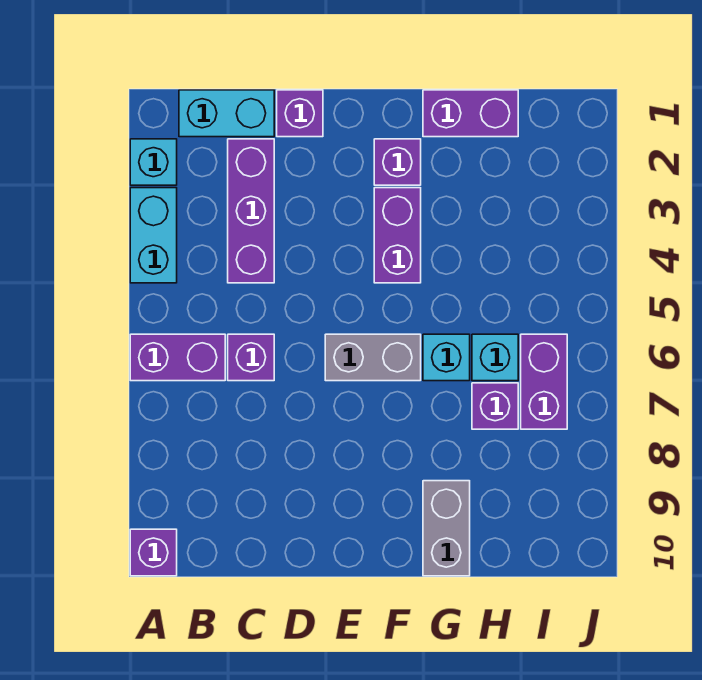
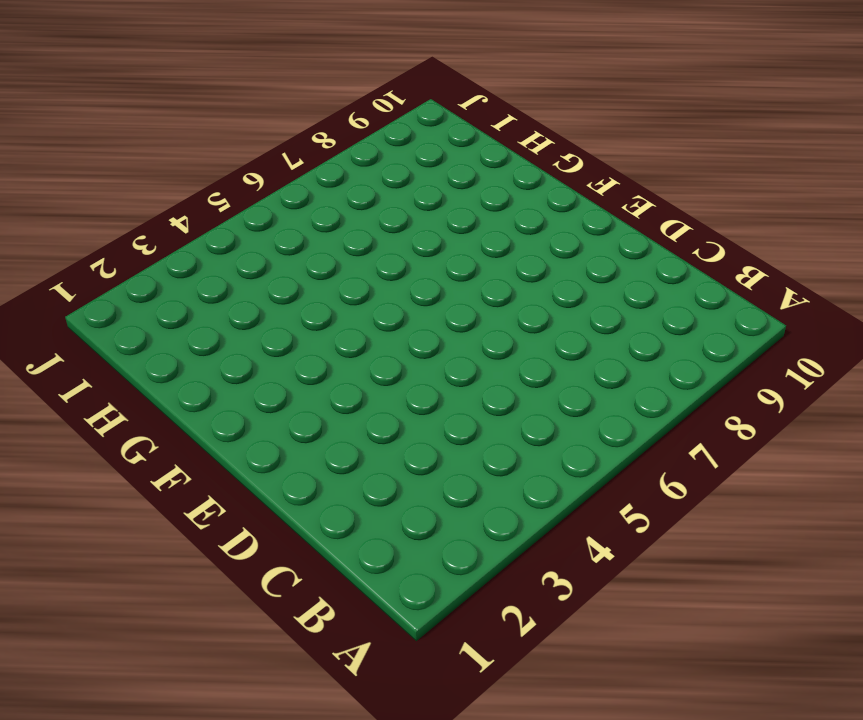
none -> cyan brick A2 level 1
none -> cyan brick A3:A4 level 1
none -> purple brick A6:B6 level 1

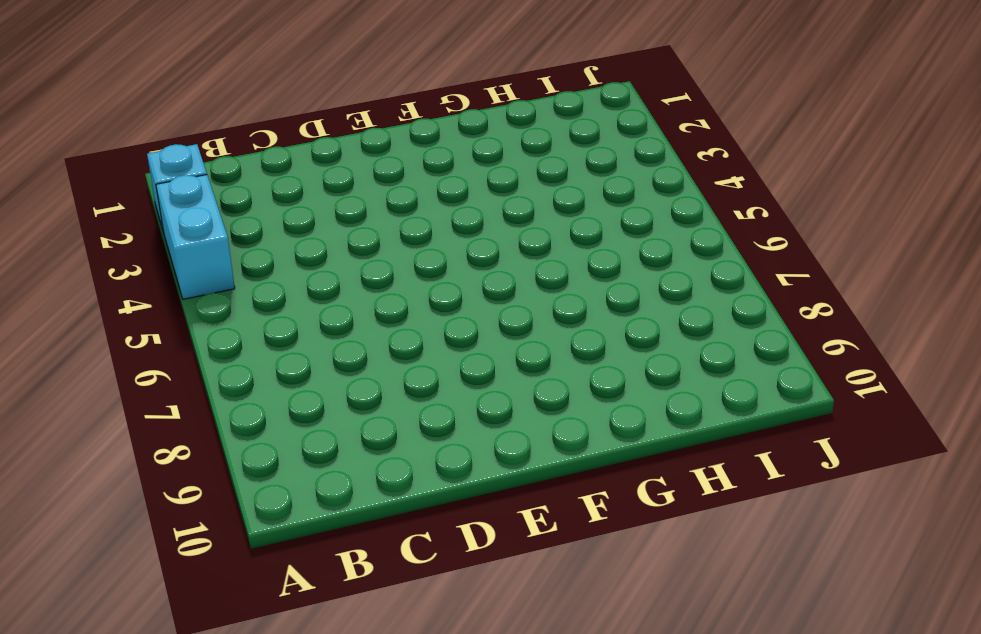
none -> purple brick A6:B6 level 1
none -> purple brick A10 level 1
none -> cyan brick B1:C1 level 1

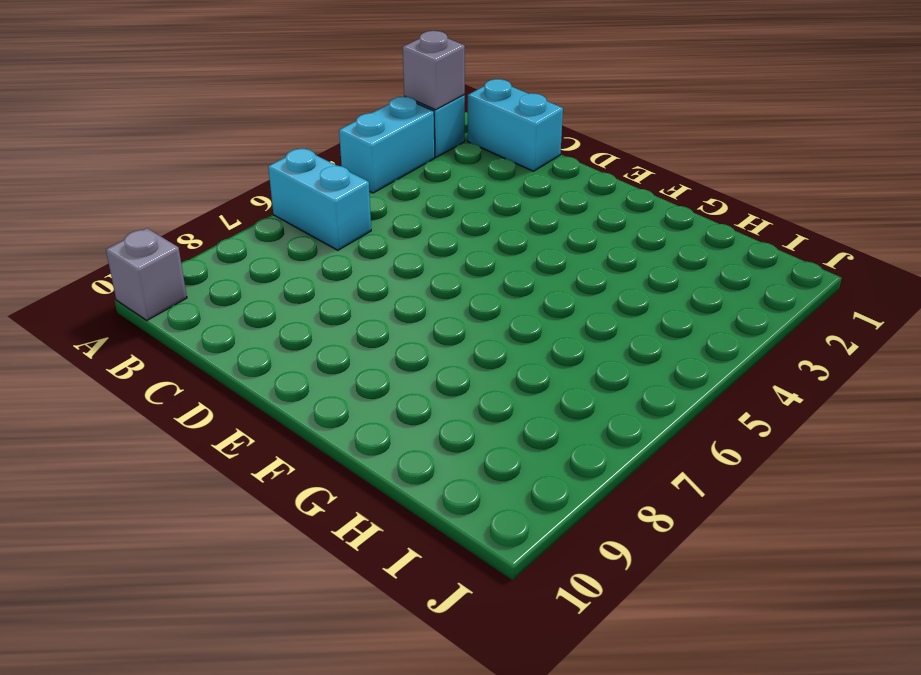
grey brick A2 level 2 -> none
cyan brick A6:B6 level 1 -> purple brick A6:B6 level 1
grey brick A10 level 1 -> purple brick A10 level 1
none -> purple brick C2:C4 level 1
none -> purple brick C6 level 1
none -> purple brick D1 level 1

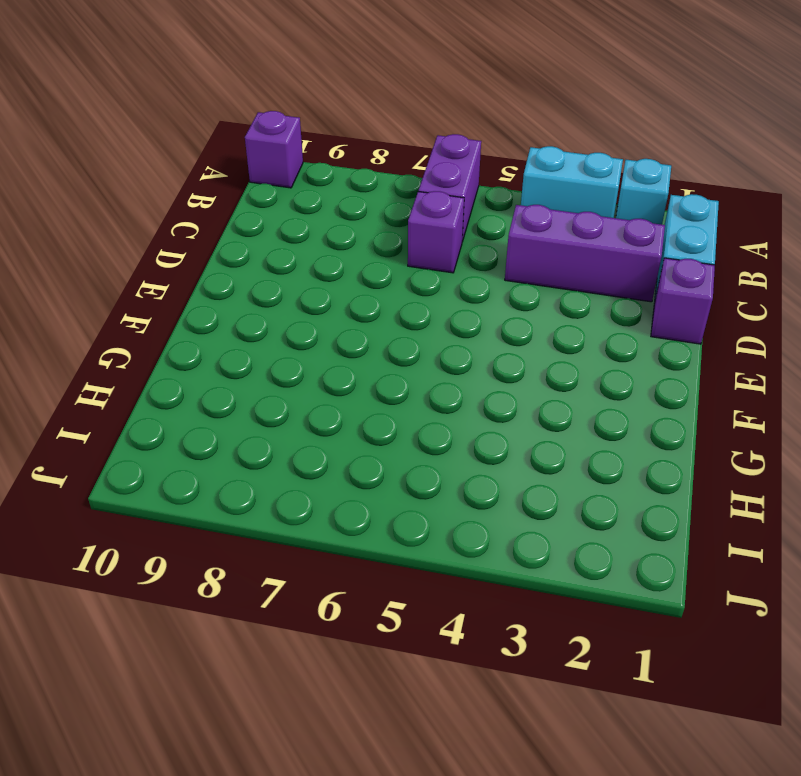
none -> grey brick E6:F6 level 1
none -> purple brick F2 level 1
none -> purple brick F3:F4 level 1

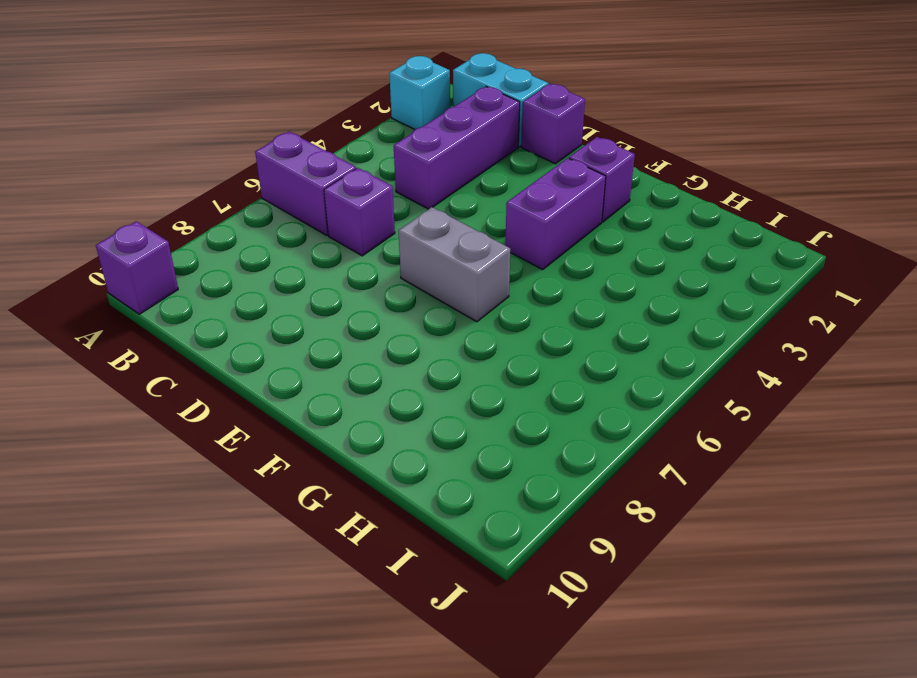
none -> cyan brick A3:A4 level 1
none -> purple brick G1:H1 level 1
none -> cyan brick G6 level 1

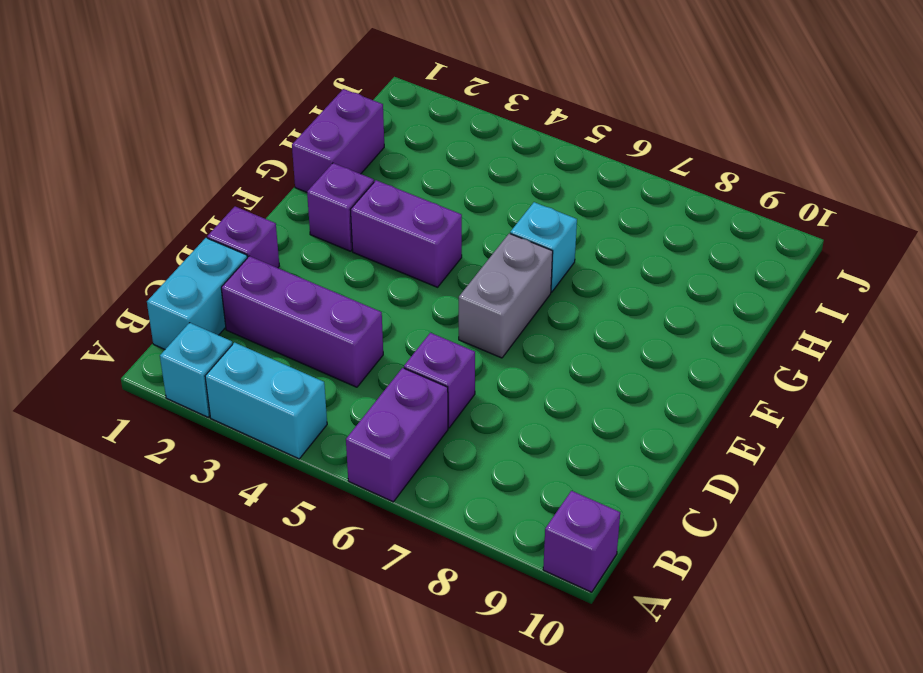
none -> grey brick G9:G10 level 1
none -> cyan brick H6 level 1
none -> purple brick H7 level 1

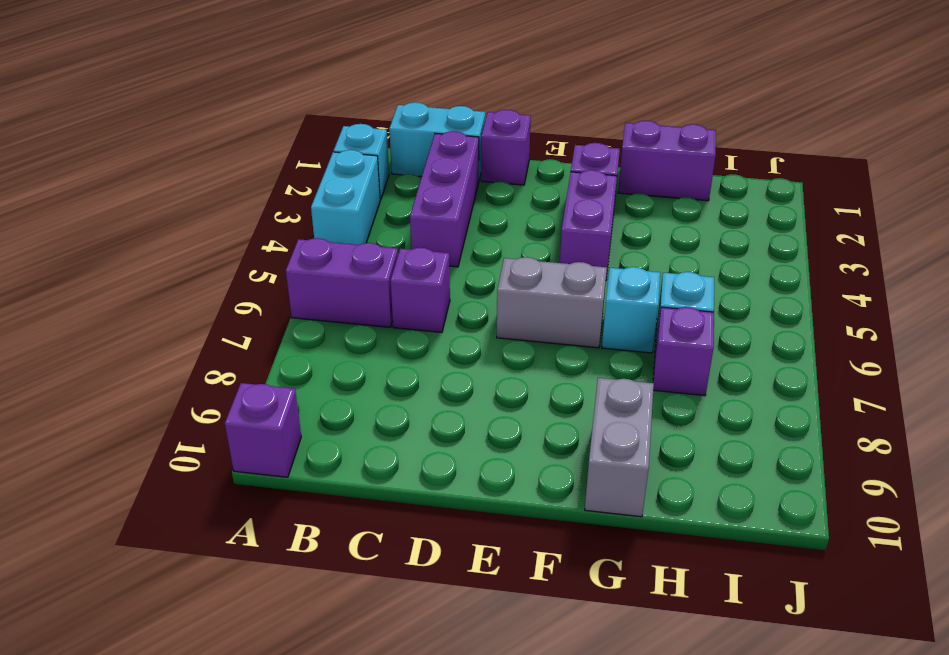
none -> purple brick I6:I7 level 1

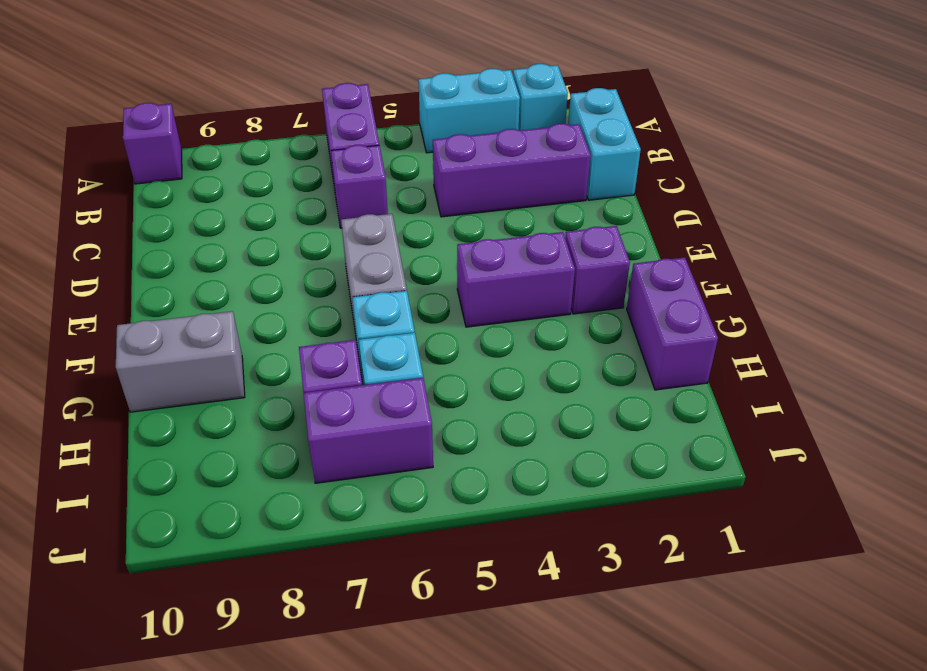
none -> purple brick D1 level 1

